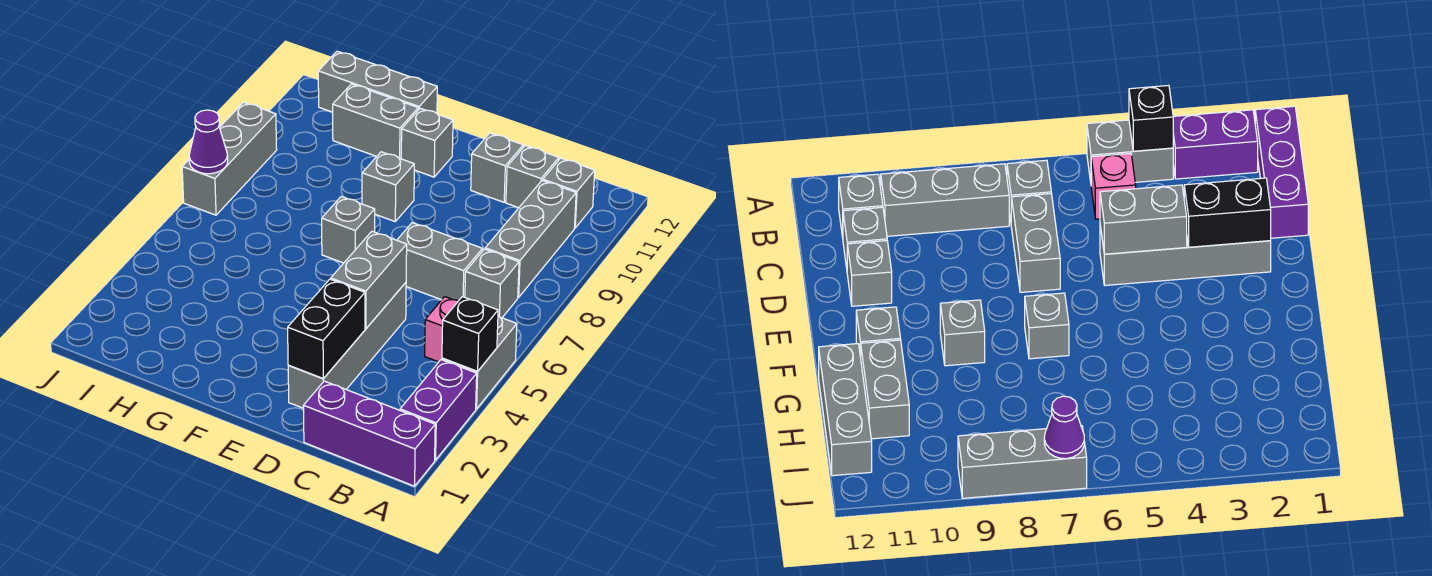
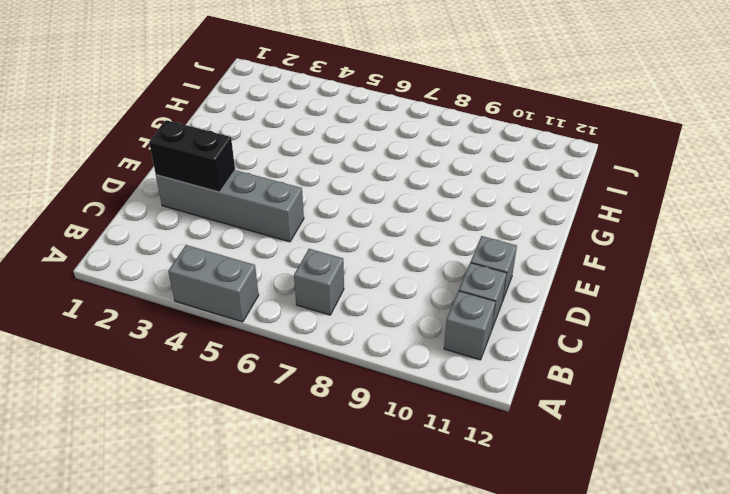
none -> purple brick A1:C1 level 1
none -> purple brick A2:A3 level 1
none -> pink brick B5 level 1

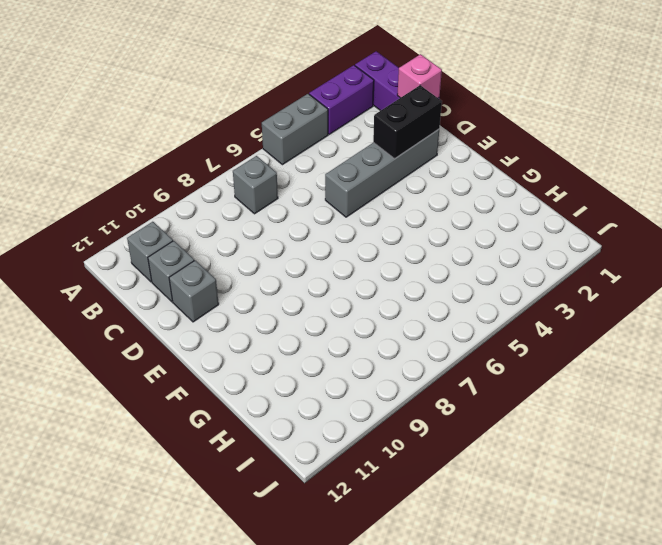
pink brick C1 level 2 -> pink brick B5 level 1
none -> grey brick B8:B10 level 1
none -> grey brick C7:D7 level 1
none -> grey brick F7 level 1

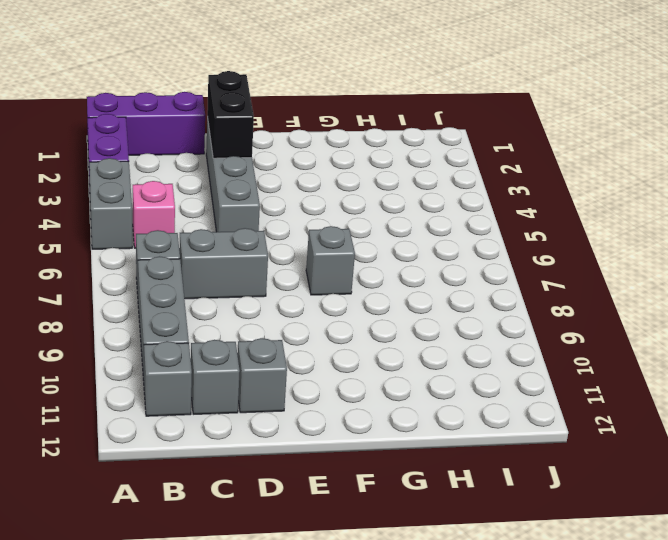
none -> grey brick F9 level 1
none -> grey brick F11 level 1
none -> grey brick G11:H11 level 1

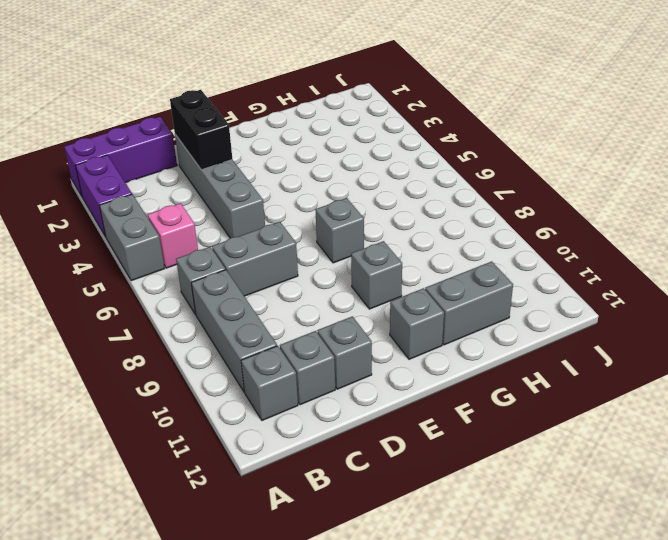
none -> grey brick G12:I12 level 1
none -> grey brick J7:J9 level 1
none -> black brick A4 level 2

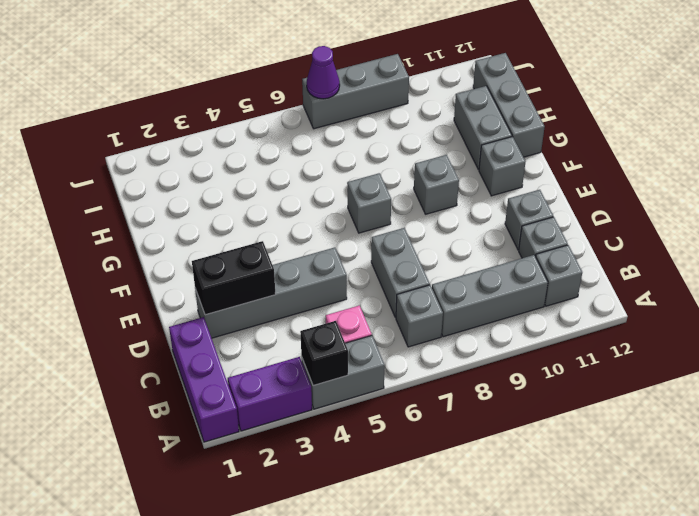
none -> grey brick D4:D5 level 2

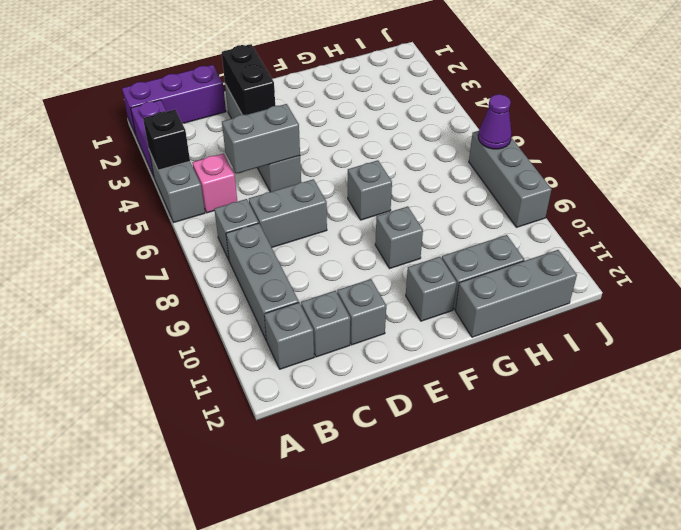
grey brick C5:D5 level 2 -> grey brick D4:D5 level 2

